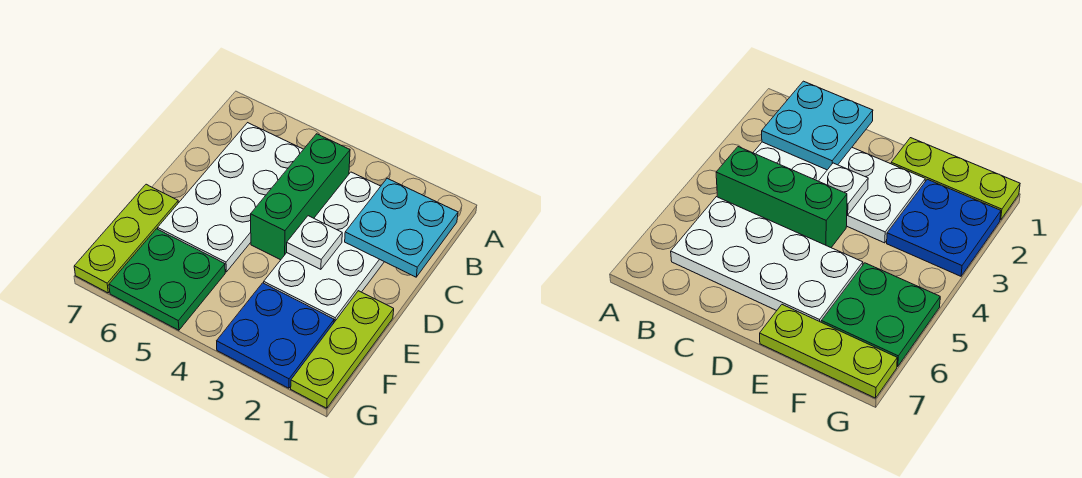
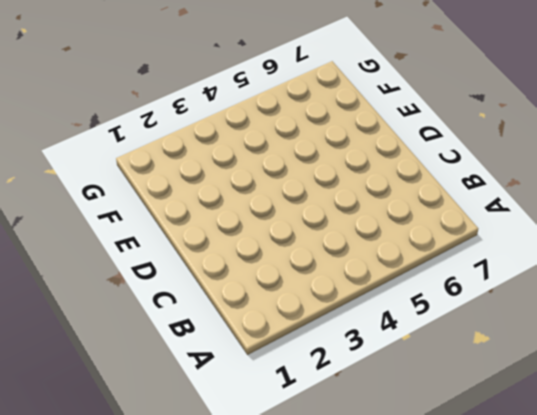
none -> white plate B2:E3 level 1
none -> green brick B4:D4 level 1

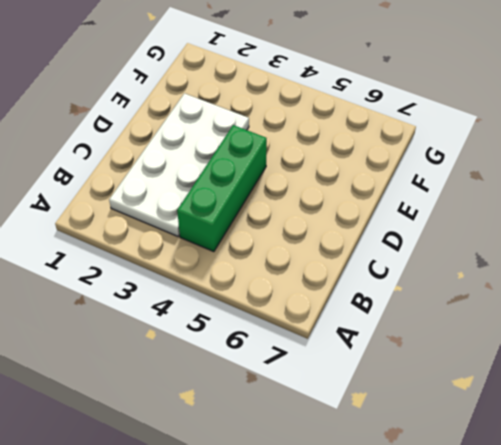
none -> white plate B5:E6 level 1
none -> lime plate E1:G1 level 1

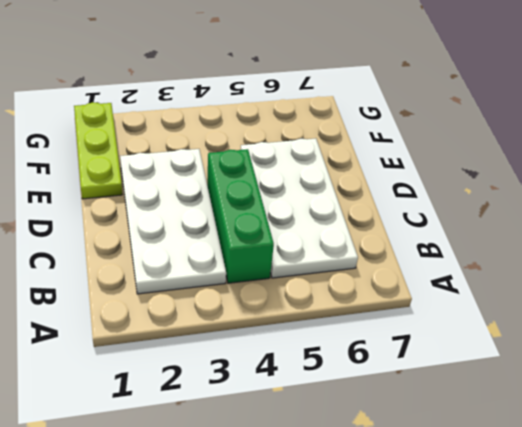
none -> lime plate E7:G7 level 1
none -> blue plate F2:G3 level 1

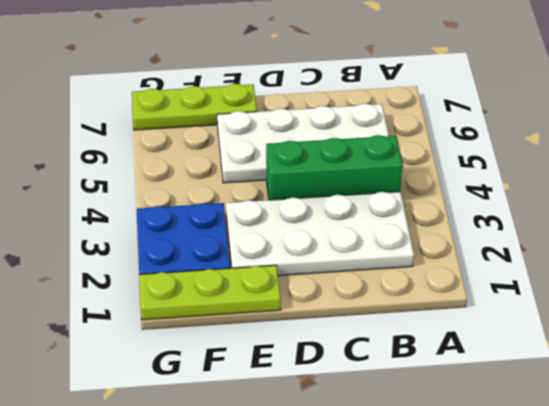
none -> green plate F5:G6 level 1
none -> cyan plate B1:C2 level 2

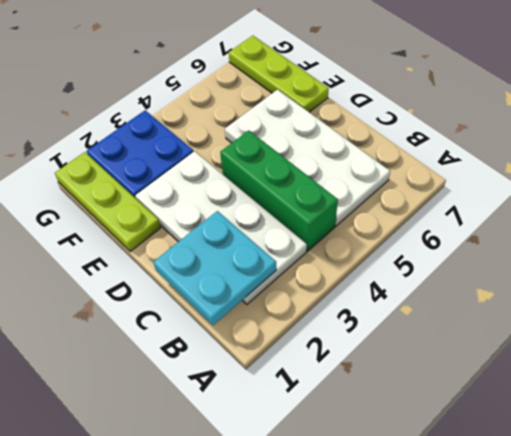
none -> green plate F5:G6 level 1
none -> white plate D3 level 2

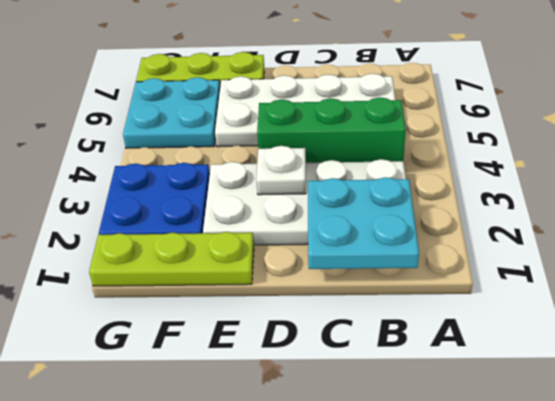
cyan plate F5:G6 level 1 -> green plate F5:G6 level 1

